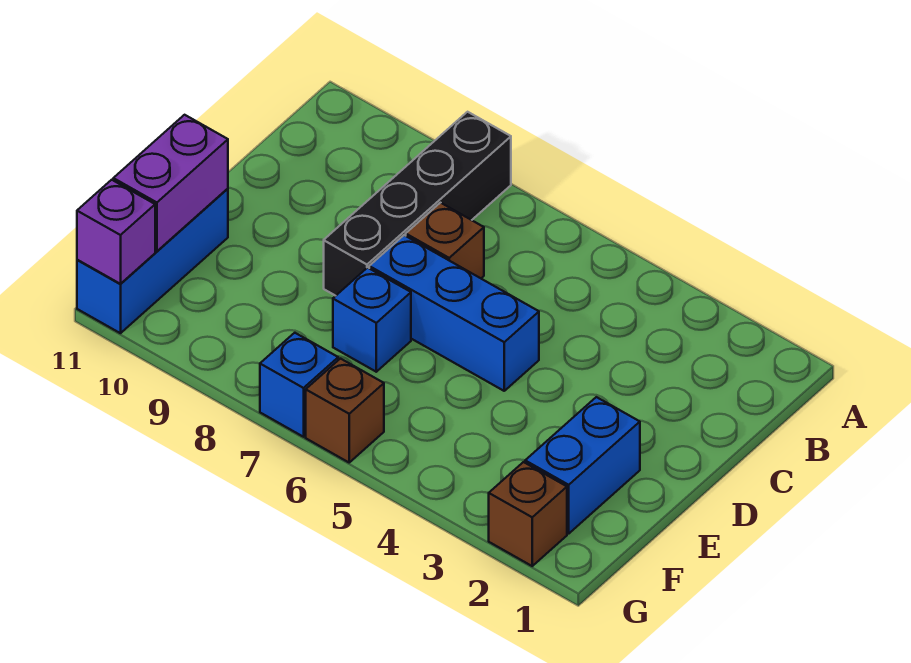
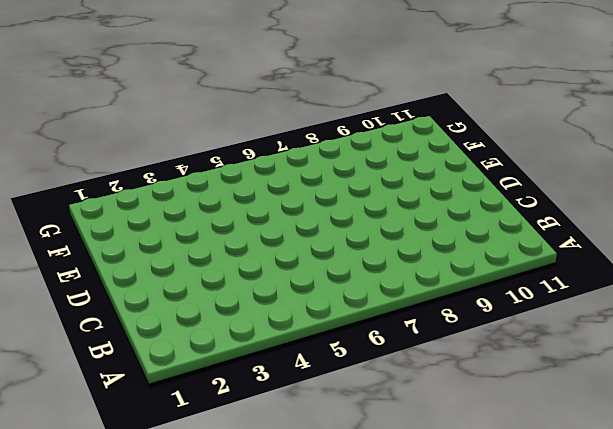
none -> black brick A8:D8 level 1
none -> brown brick C7 level 1

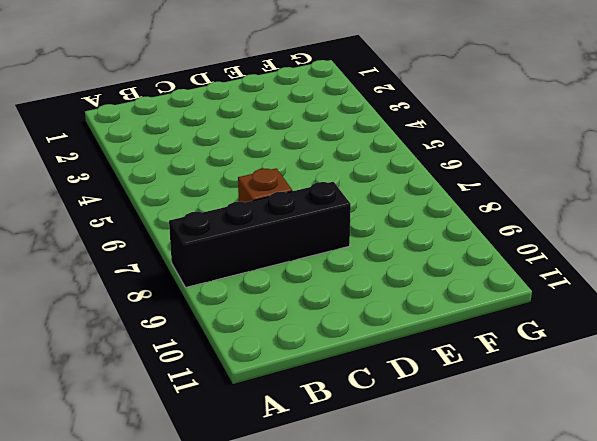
none -> blue brick D5:D7 level 1
none -> blue brick E2:F2 level 1

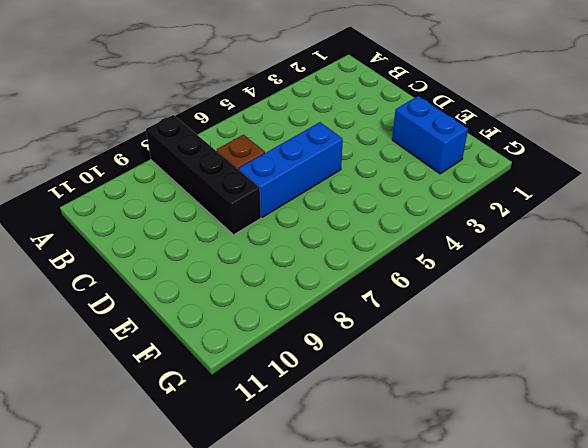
none -> blue brick E7 level 1
none -> blue brick E11:G11 level 1

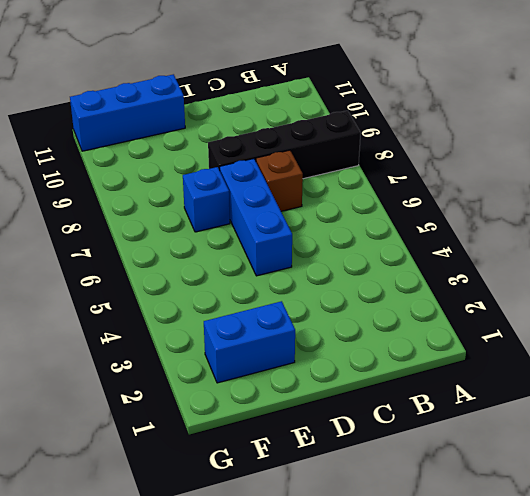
none -> brown brick G2 level 1
none -> brown brick G6 level 1

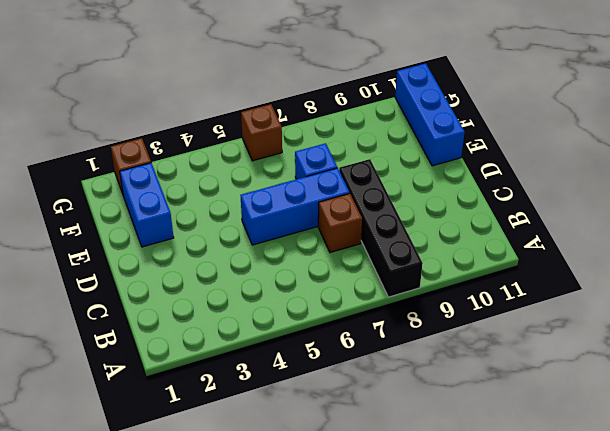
none -> blue brick G7 level 1
none -> purple brick E11:F11 level 2

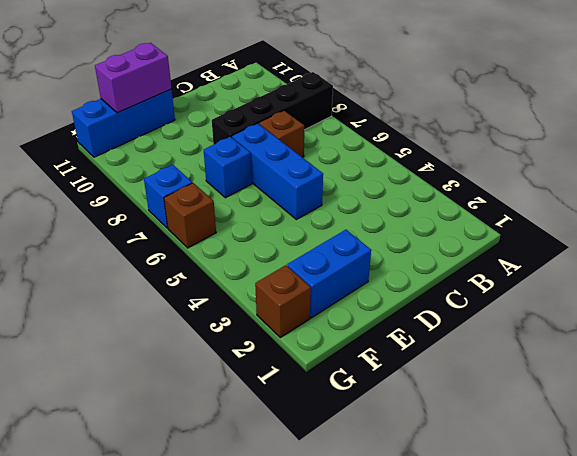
none -> purple brick G11 level 2

